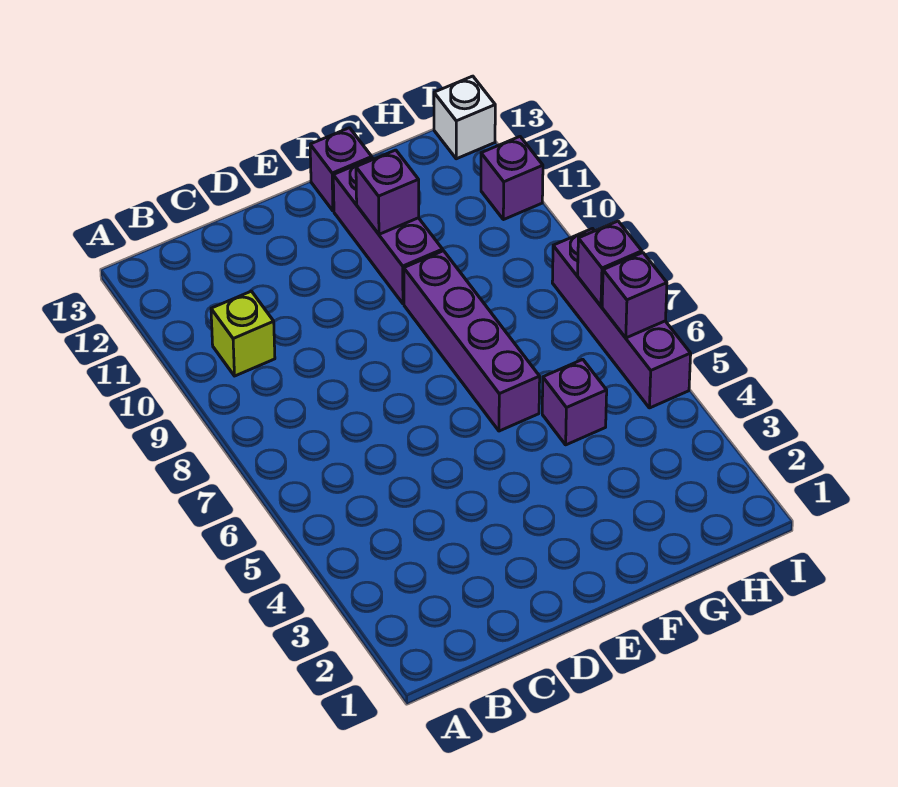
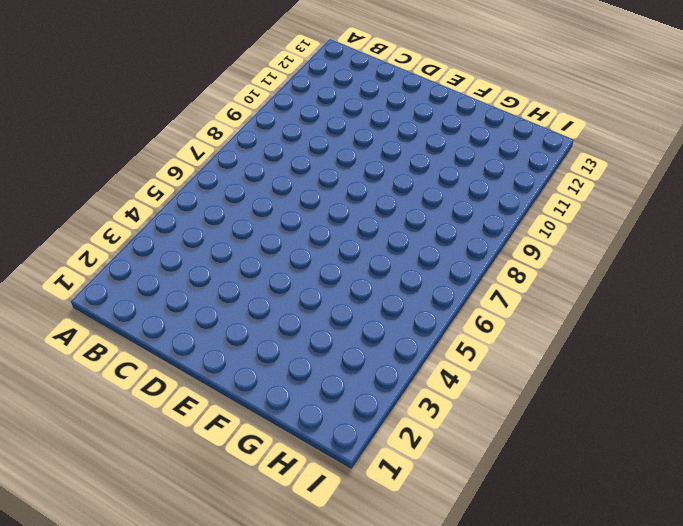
none -> lime brick B10 level 1
none -> purple brick F6:F9 level 1

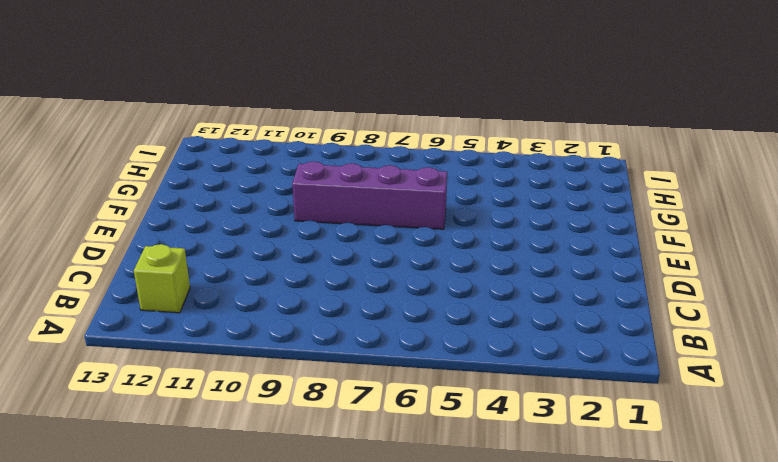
lime brick B12 level 1 -> lime brick B10 level 1
none -> purple brick F10:F12 level 1
none -> purple brick F13 level 1

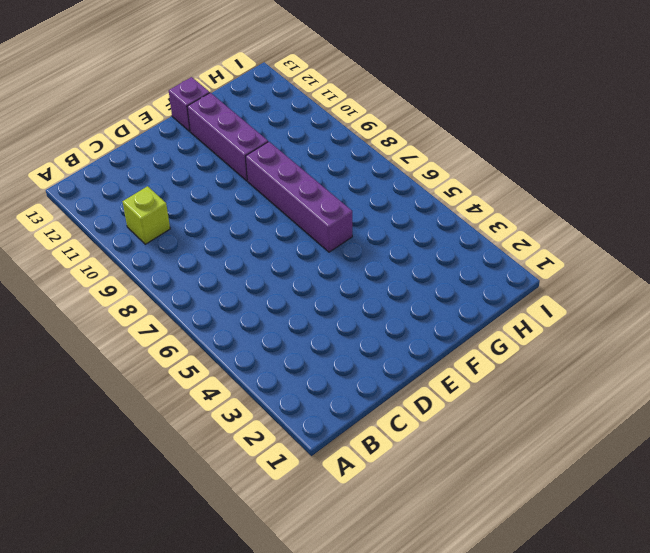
none -> purple brick G5 level 1
none -> purple brick I5:I8 level 1

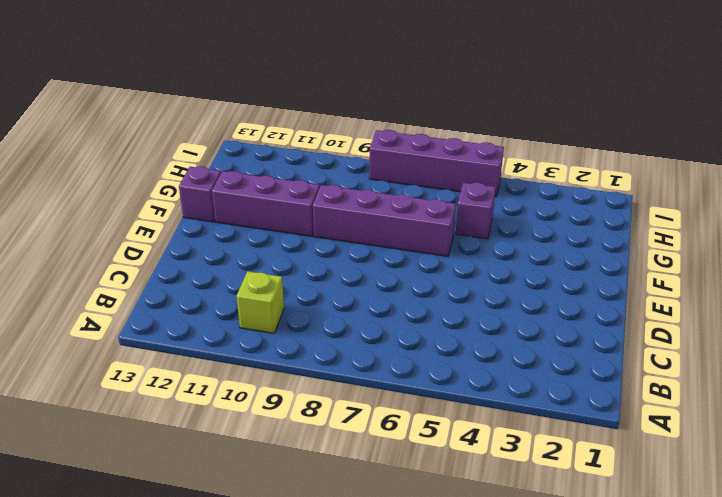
none -> purple brick I11 level 1
none -> white brick I13 level 1

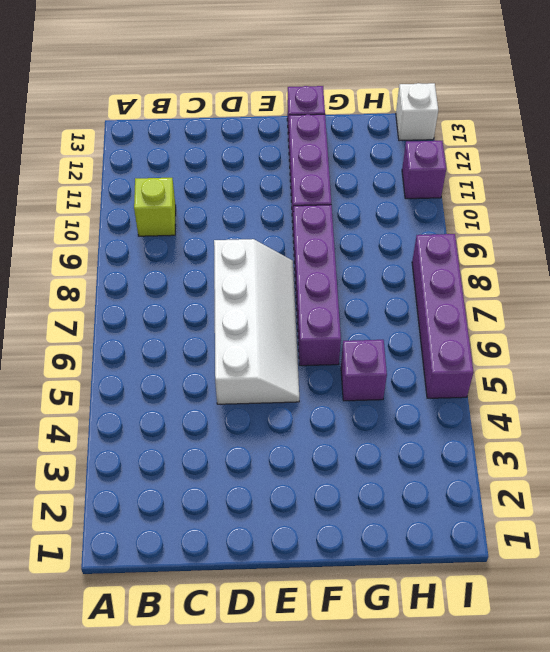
white slope D5:E8 level 1 top D -> none
none -> purple brick F11 level 2
none -> purple brick I6 level 2

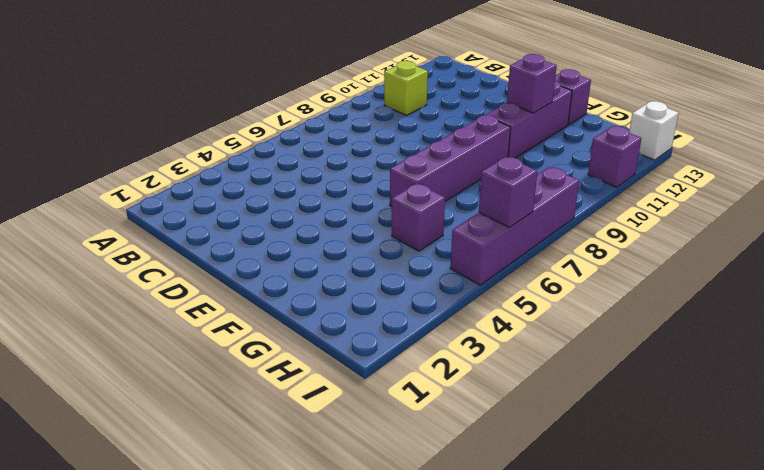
none -> purple brick I7 level 2

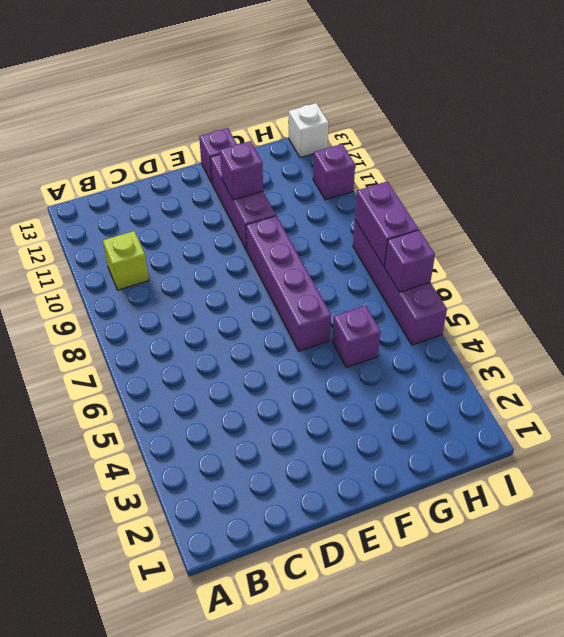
purple brick I7:I8 level 2 -> purple brick I7 level 2

